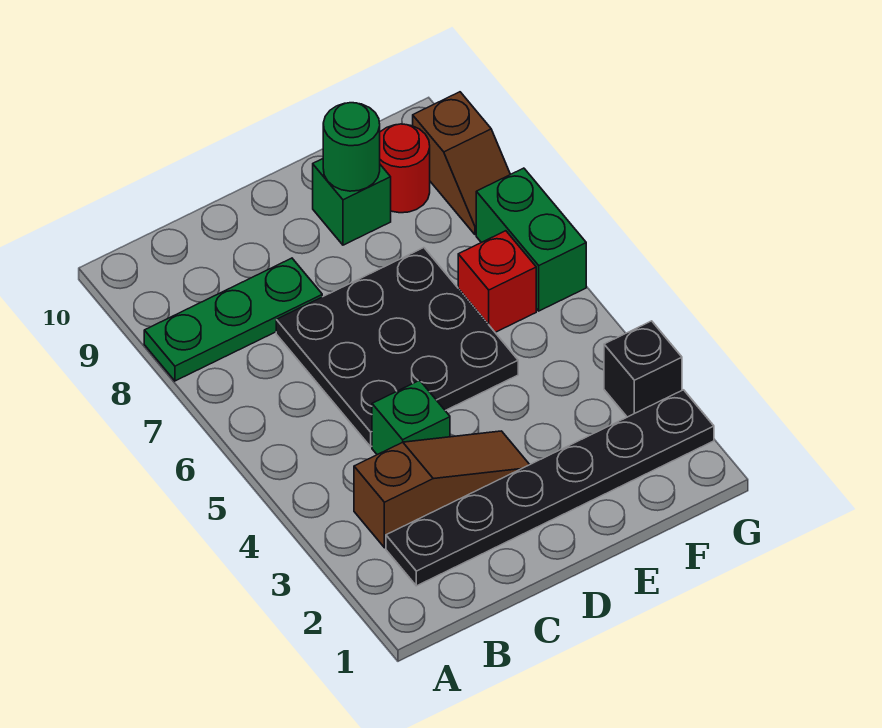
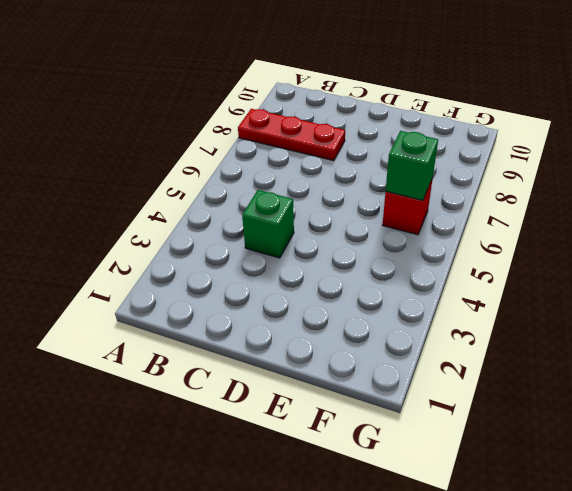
red plate A8:C8 level 1 -> green plate A8:C8 level 1
green brick F6 level 2 -> green brick E9 level 1
none -> black plate B2:G2 level 1
none -> brown slope B3:D3 level 1 top B
none -> black plate C5:E7 level 1

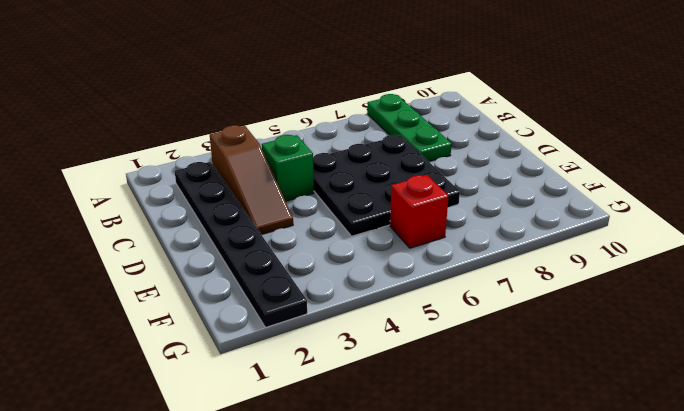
none -> green brick E9 level 1
none -> red round brick F9 level 1
none -> black brick G3 level 1

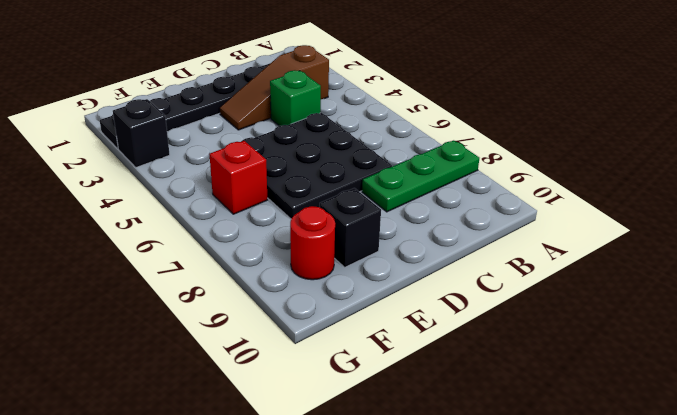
black brick E9 level 1 -> green brick E9 level 1
none -> green brick G6:G7 level 1
none -> brown slope G8:G9 level 1 top 9
none -> green round brick E9 level 2

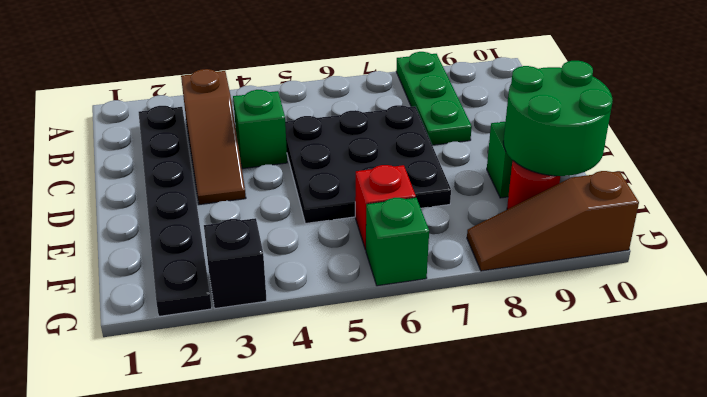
green round brick E9:F10 level 2 -> green round brick E9 level 2
green brick G6 level 1 -> green brick G6:G7 level 1
brown slope G8:G10 level 1 top 10 -> brown slope G8:G9 level 1 top 9

